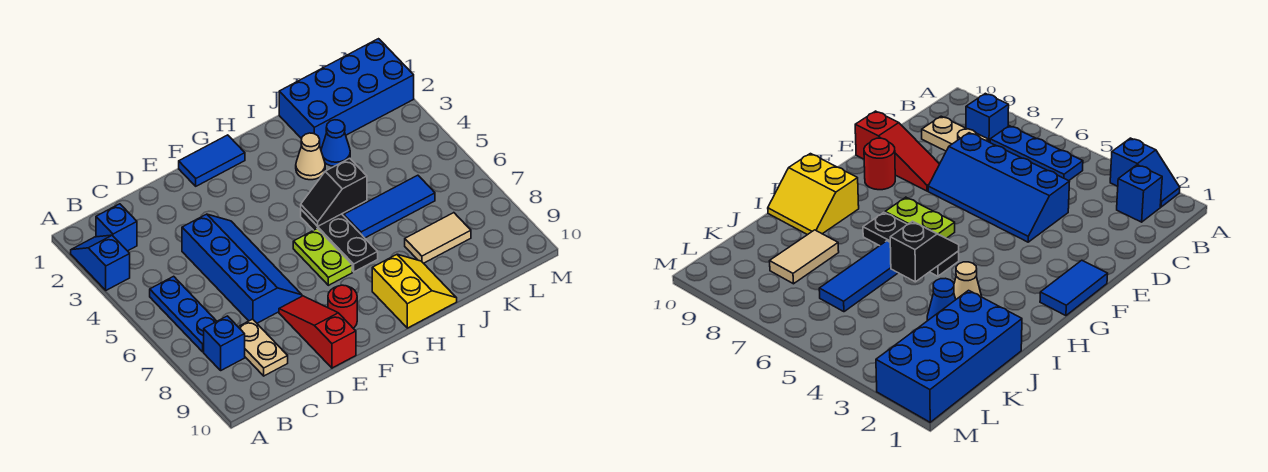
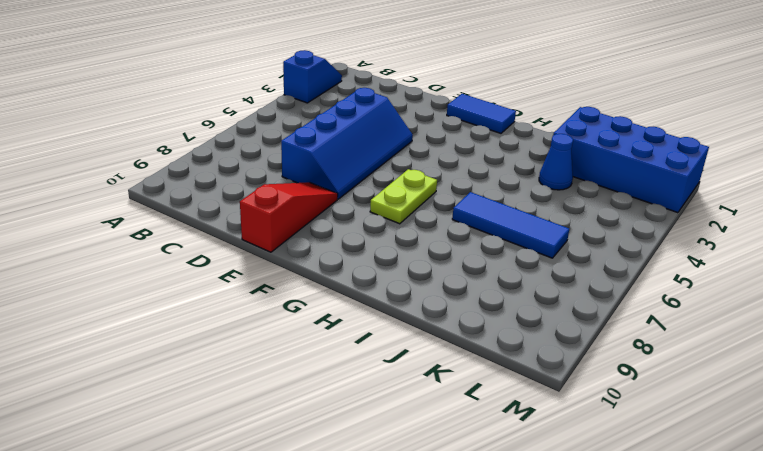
none -> blue brick B2 level 1
none -> blue plate B5:B7 level 1
none -> blue brick B8 level 1

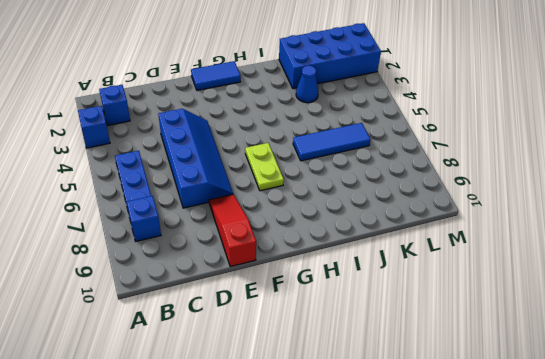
none -> tan plate C8:C9 level 1
none -> red round brick F9 level 1
none -> black plate H5:H7 level 1

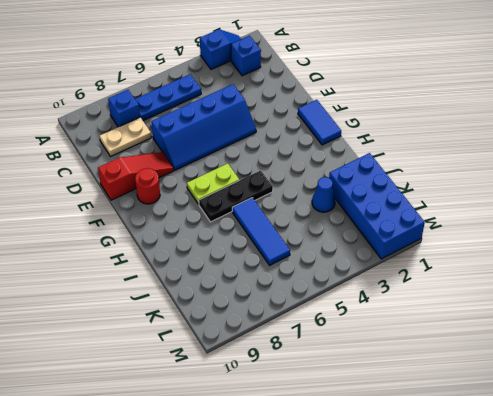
none -> yellow slope H9:I10 level 1 top H
none -> tan cone I3 level 1
none -> tan tile J8:K8 level 1

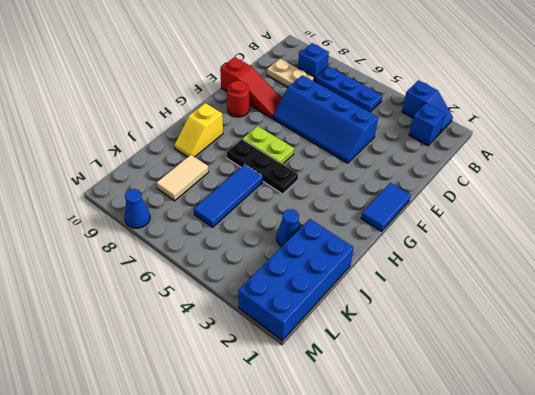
yellow slope H9:I9 level 1 top H -> yellow slope H9:I10 level 1 top H
blue cone M8 level 1 -> none
none -> tan cone I3 level 1
none -> black slope H5:I5 level 2 top I

